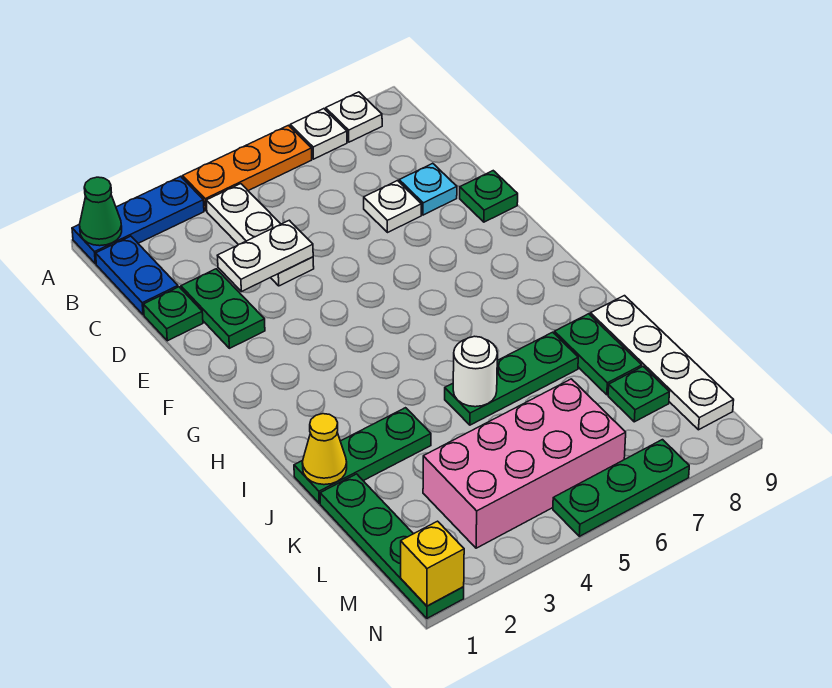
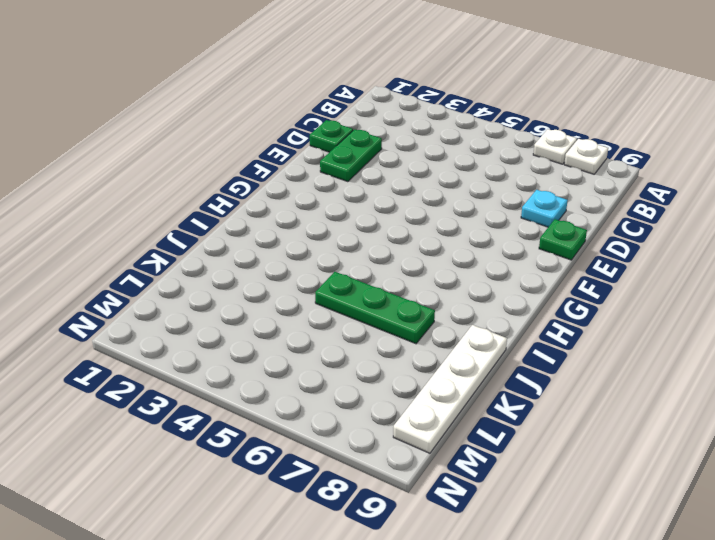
none -> blue plate A1:A3 level 1
none -> orange plate A4:A6 level 1
none -> blue plate B1:C1 level 1

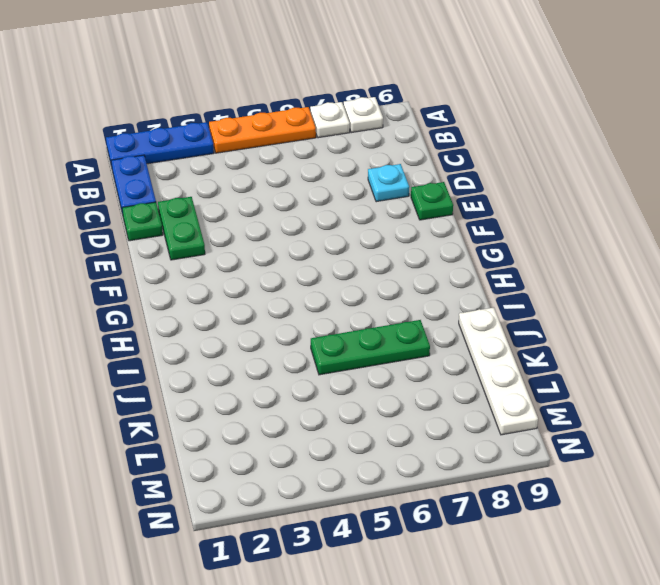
none -> white plate B4:D4 level 1
none -> white plate D7 level 1
none -> green plate J1:J3 level 1

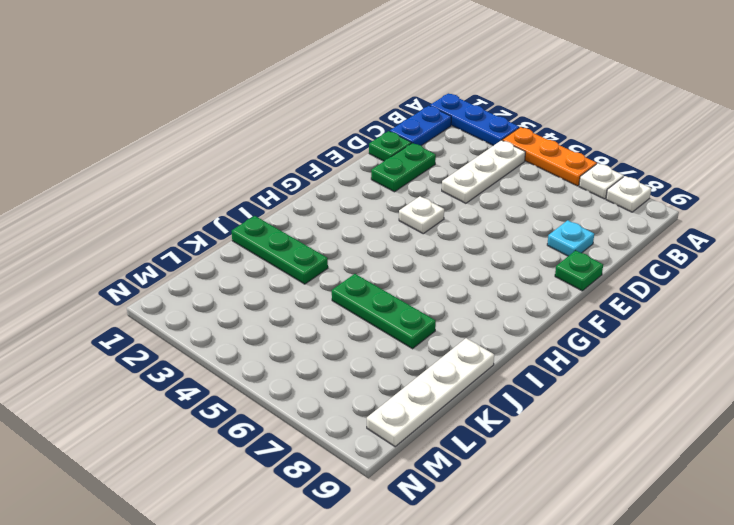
white plate F4 level 1 -> white plate D7 level 1
none -> green plate J8:K8 level 1
none -> green plate K1:N1 level 1
none -> pink brick L3:M6 level 1

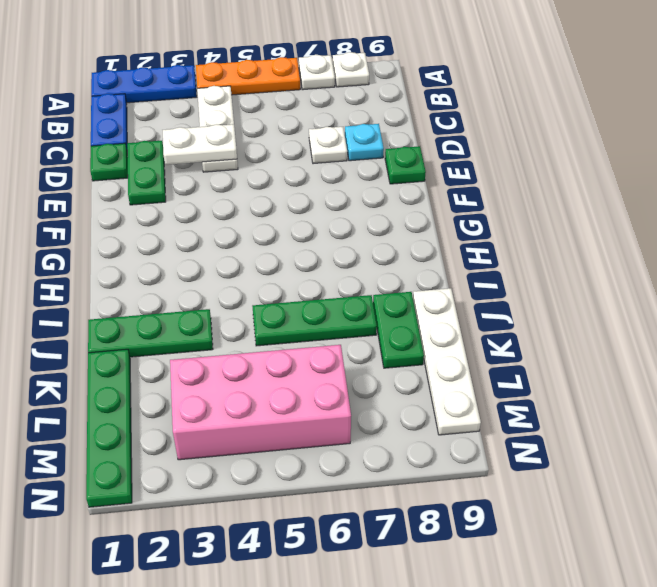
none -> green plate L8 level 1
none -> green plate N5:N7 level 1
none -> green cone A1 level 2

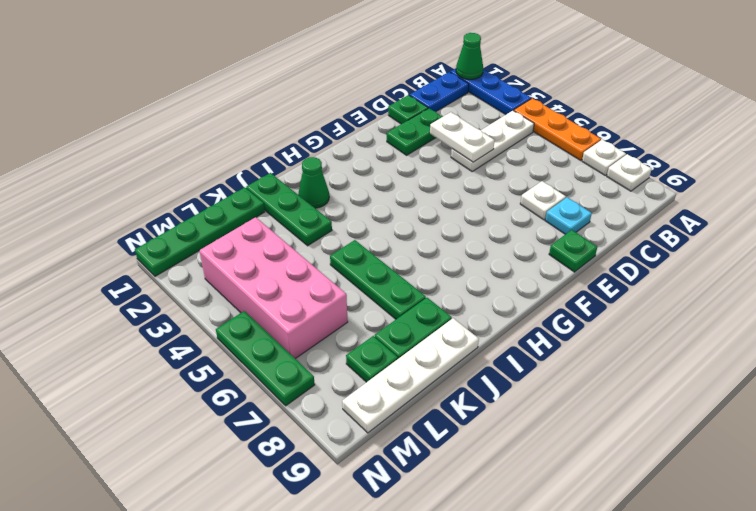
green cone I2 level 1 -> none
none -> yellow cone J1 level 2
none -> white round brick J5 level 2
none -> yellow brick N1 level 2

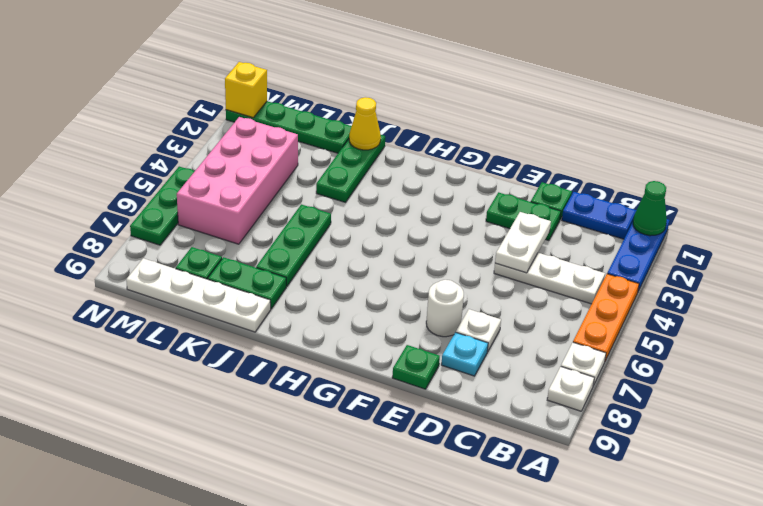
white round brick E7 level 1 -> white round brick J5 level 2

